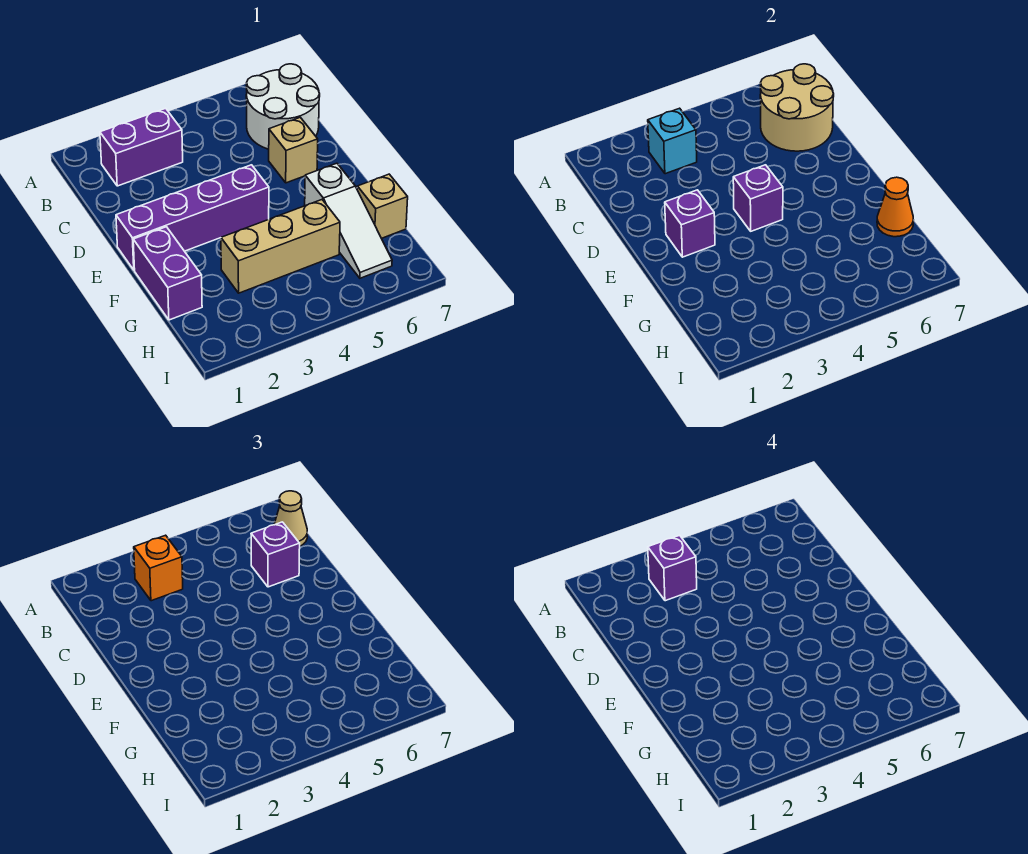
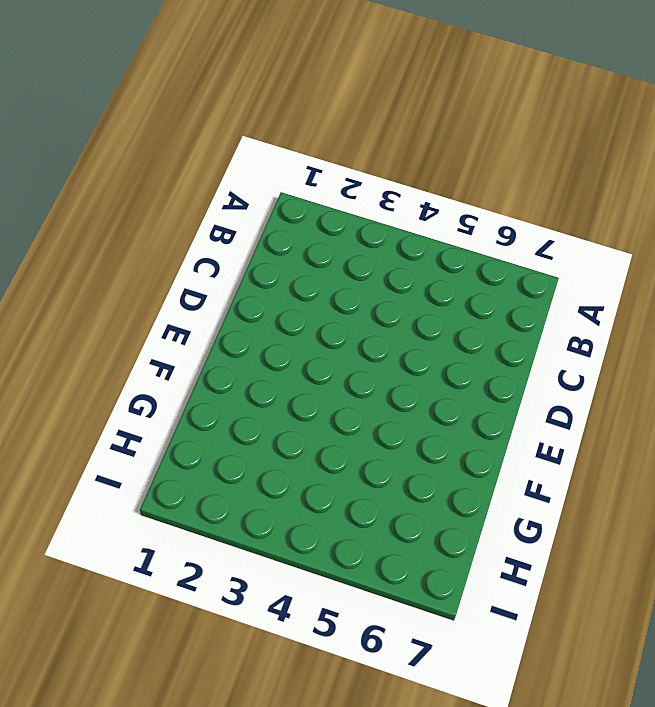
none -> purple brick B2:B3 level 1
none -> white round brick B6:C7 level 1
none -> tan brick D6 level 1

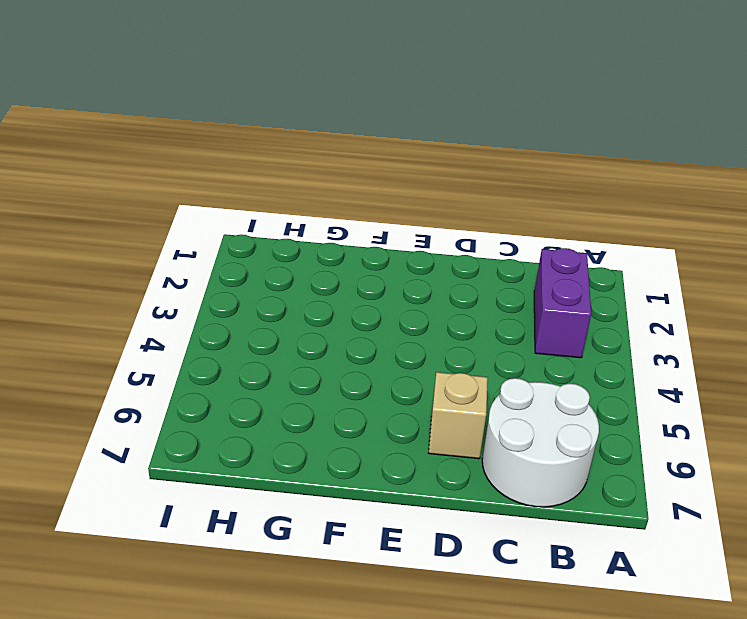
none -> purple brick E1:E4 level 1
none -> purple brick F1:G1 level 1
none -> white slope F6:H6 level 1 top F

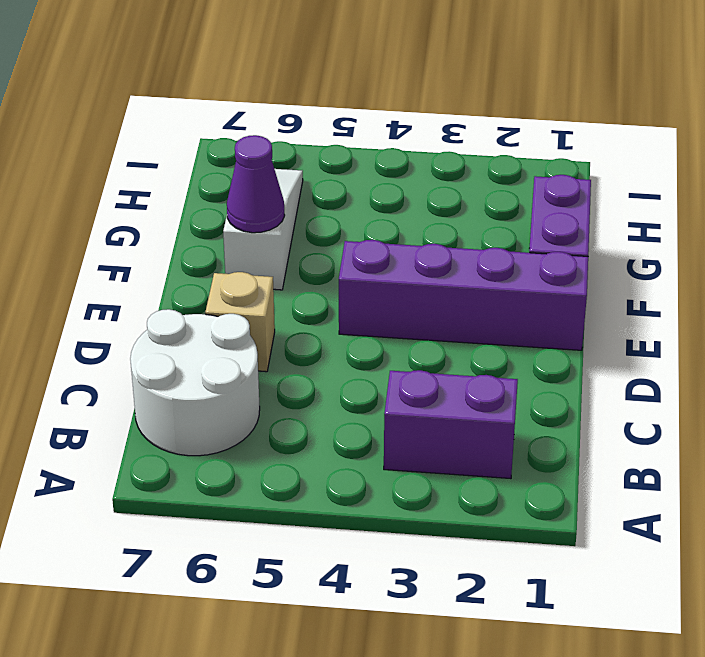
purple cone F6 level 2 -> none
none -> tan brick G3:G5 level 1
none -> tan brick G7 level 1
none -> cyan brick B3 level 2

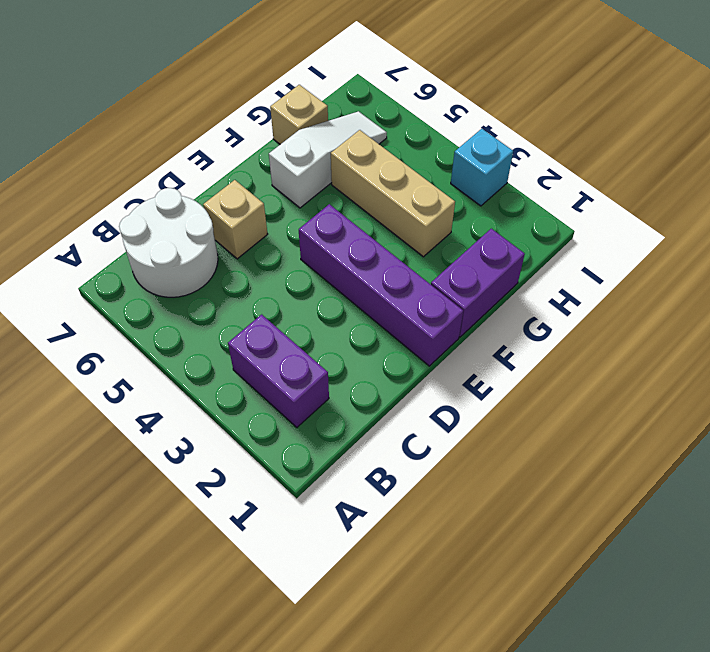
cyan brick I3 level 1 -> cyan brick B3 level 2
none -> tan round brick B6:C7 level 2
none -> purple brick E2 level 2
none -> purple brick E4 level 2

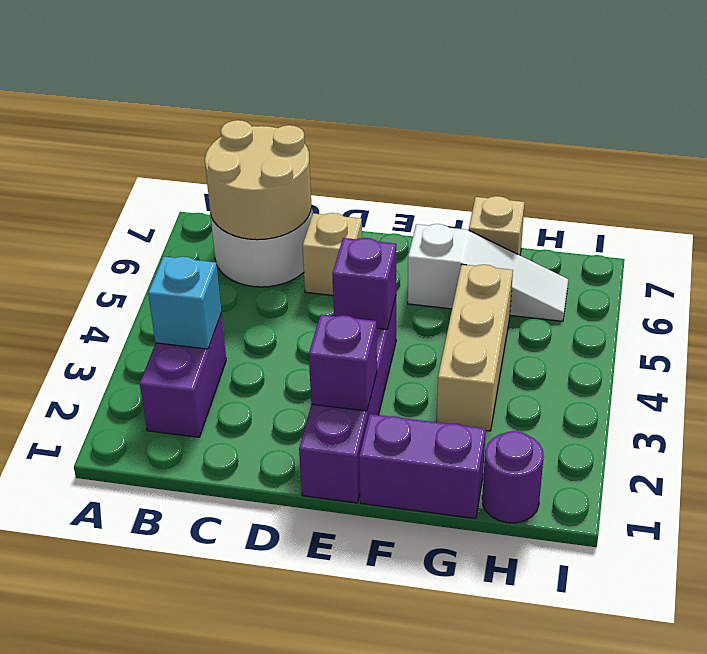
purple round brick H1 level 1 -> none
none -> orange cone G7 level 2
none -> orange brick B3 level 3
none -> tan cone B7 level 3

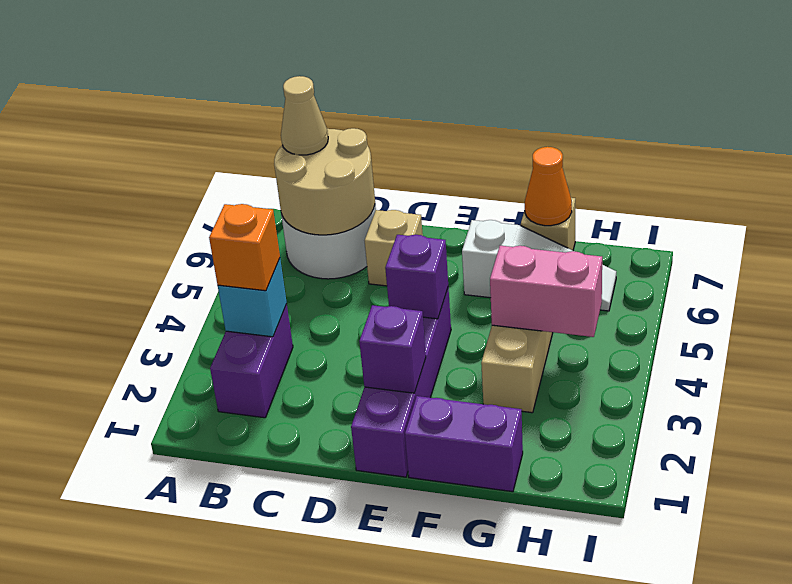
pink brick G4:H4 level 2 -> none
none -> purple brick C6 level 3
none -> purple brick B3 level 4

